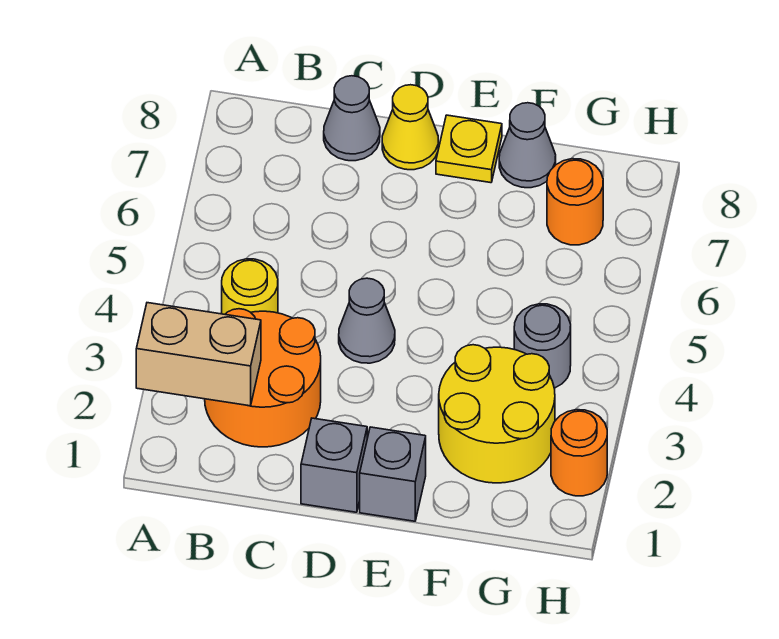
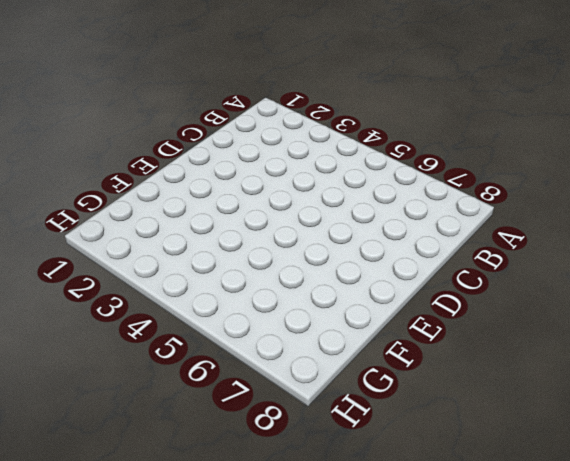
none -> orange round brick B2:C3 level 1
none -> yellow round brick B4 level 1
none -> grey cone C8 level 1

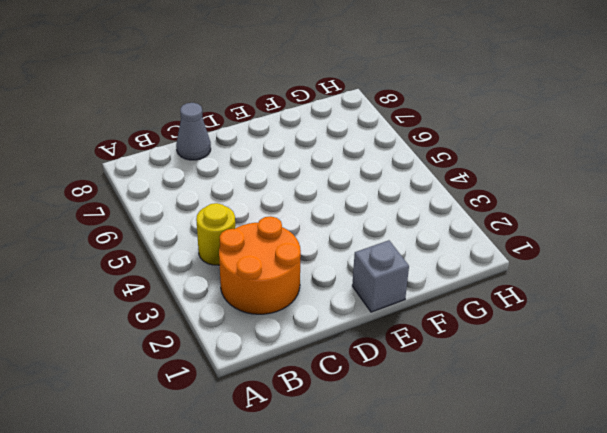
none -> grey brick D1 level 1
none -> grey cone D4 level 1
none -> yellow cone D8 level 1

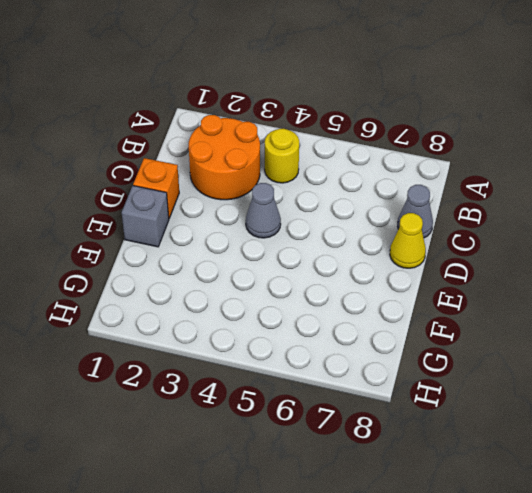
orange brick D1 level 1 -> grey brick D1 level 1
none -> yellow plate E8 level 1
none -> yellow round brick F2:G3 level 1
none -> grey cone F8 level 1

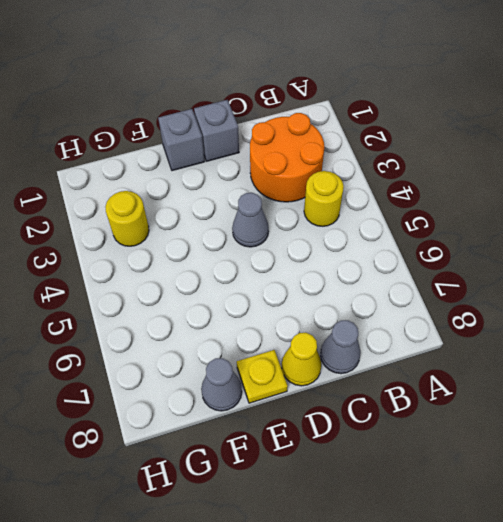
yellow round brick G3 level 1 -> yellow round brick F2:G3 level 1
none -> grey round brick G4 level 1
none -> orange round brick G7 level 1
none -> orange round brick H2 level 1

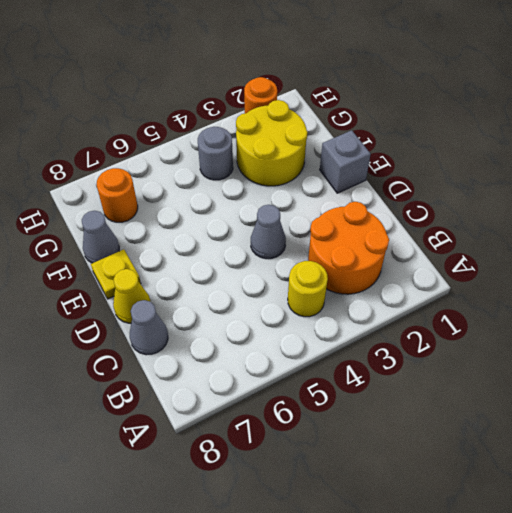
none -> grey brick D1 level 1
none -> tan brick A2:B2 level 2

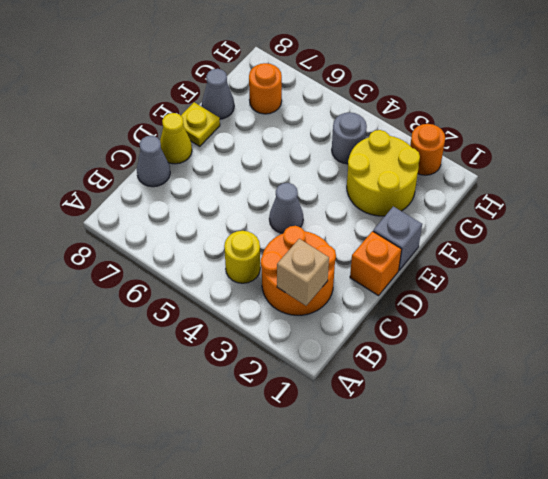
tan brick B2 level 2 -> tan brick A2:B2 level 2
orange brick D1 level 1 -> grey brick D1 level 1

